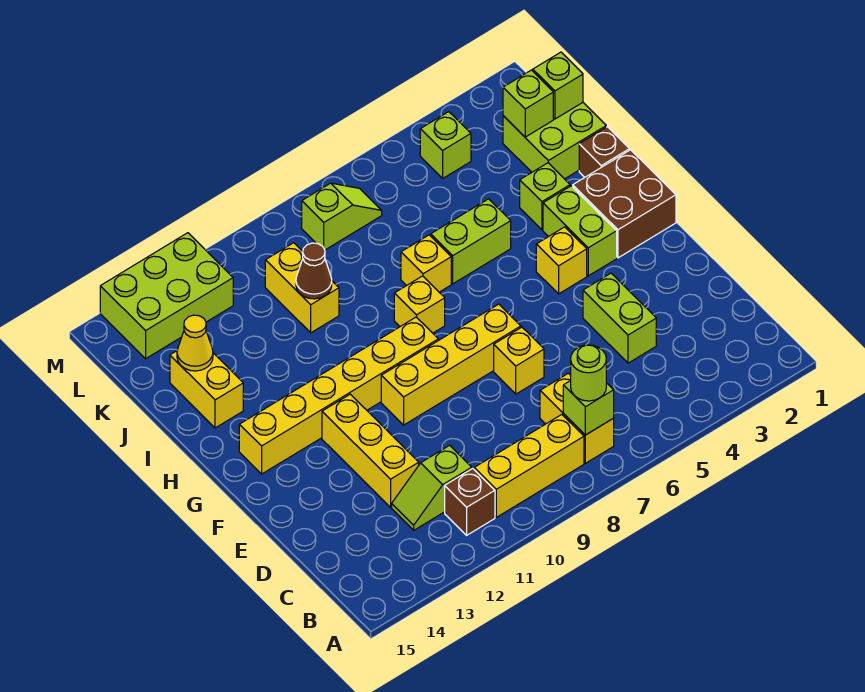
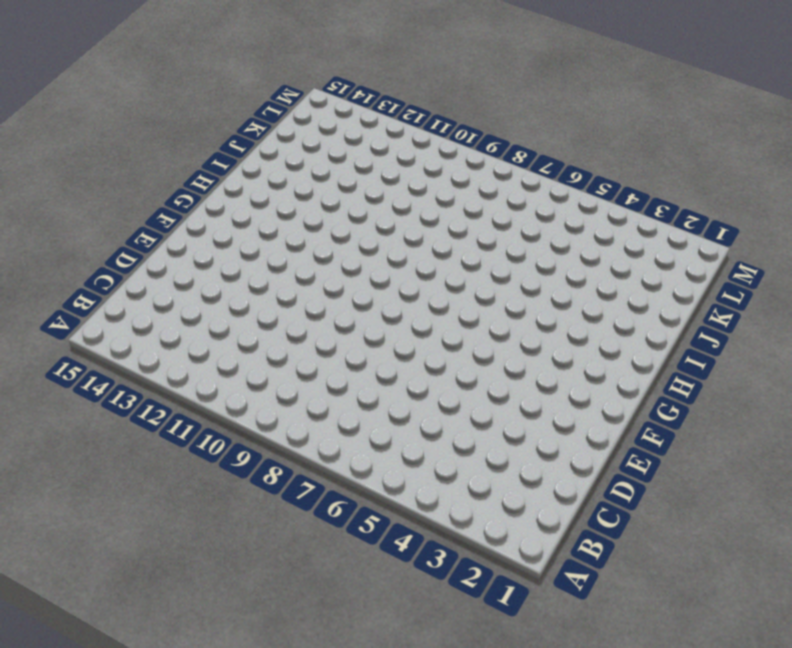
none -> yellow brick B7:C7 level 1
none -> yellow brick B8:B10 level 1
none -> brown brick B11 level 1

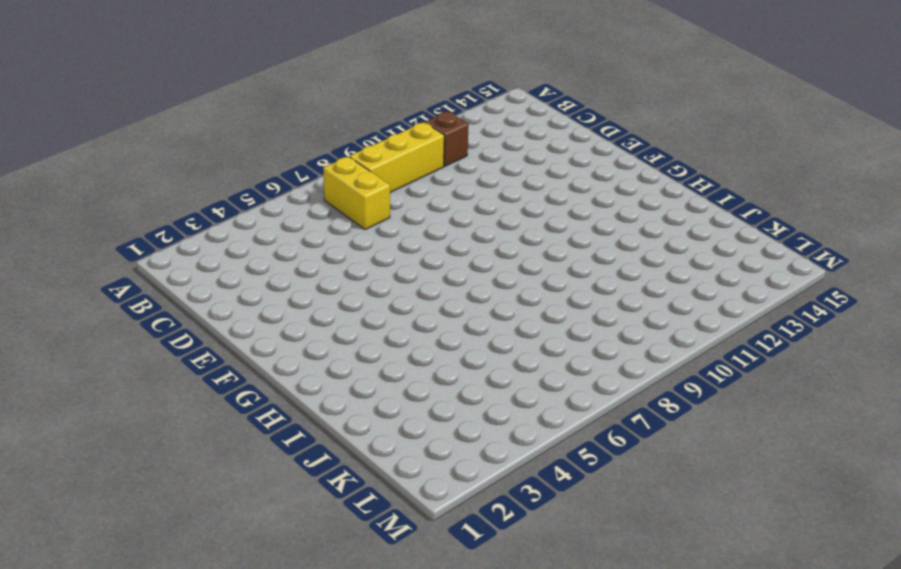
none -> lime slope C11:C12 level 1 top 11
none -> lime brick D4:E4 level 1
none -> yellow brick D12:F12 level 1

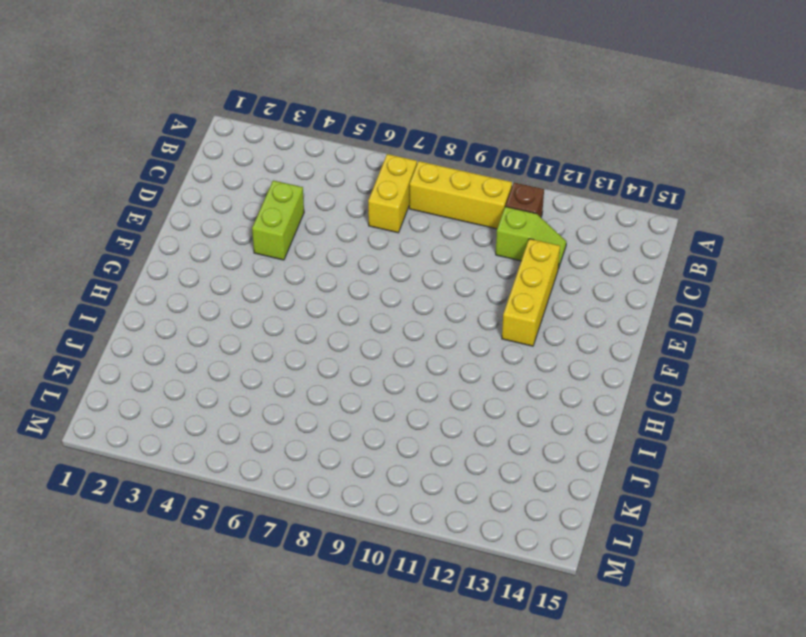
none -> yellow brick E7 level 1
none -> yellow brick F7:F10 level 1
none -> brown brick G1:H2 level 1

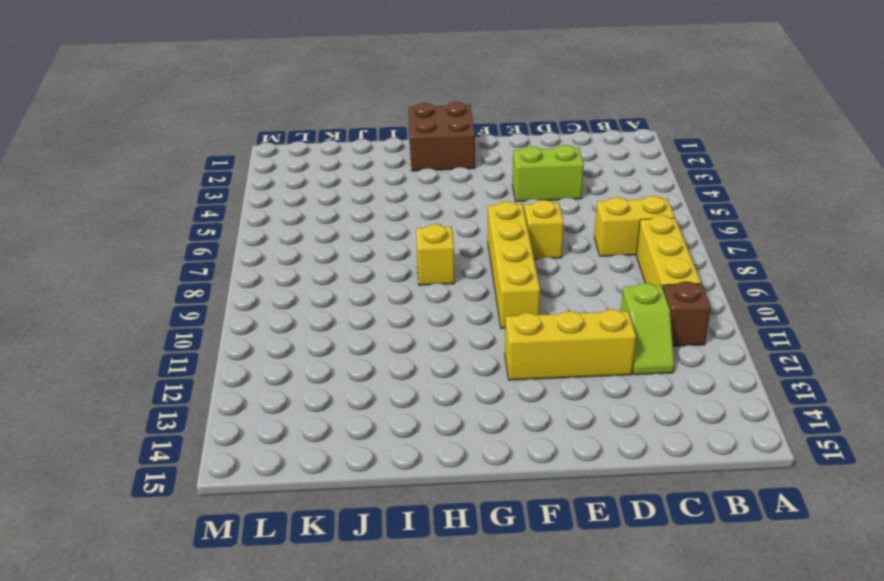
none -> lime brick G3:H3 level 1
none -> yellow brick G4 level 1
none -> yellow brick G9:G14 level 1

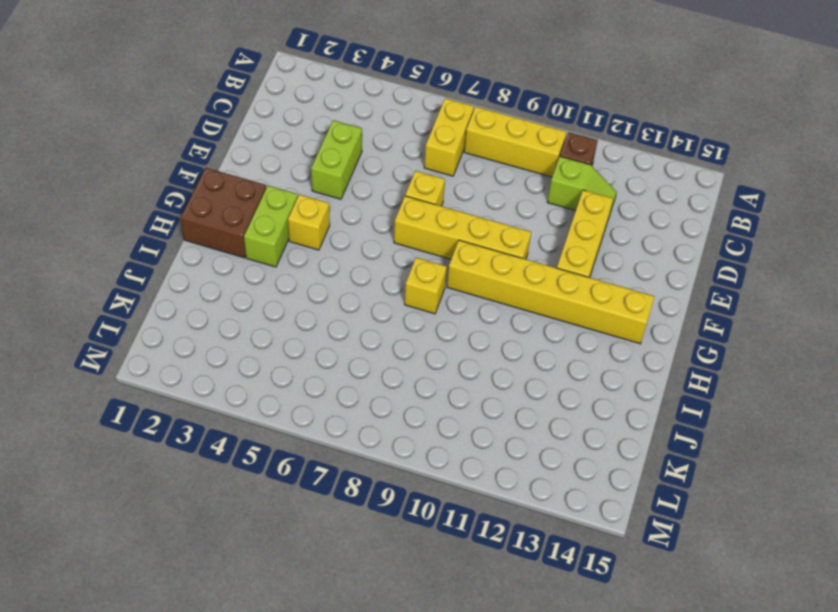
none -> brown brick I1 level 1
none -> lime brick I3 level 1
none -> lime brick I5:I6 level 1

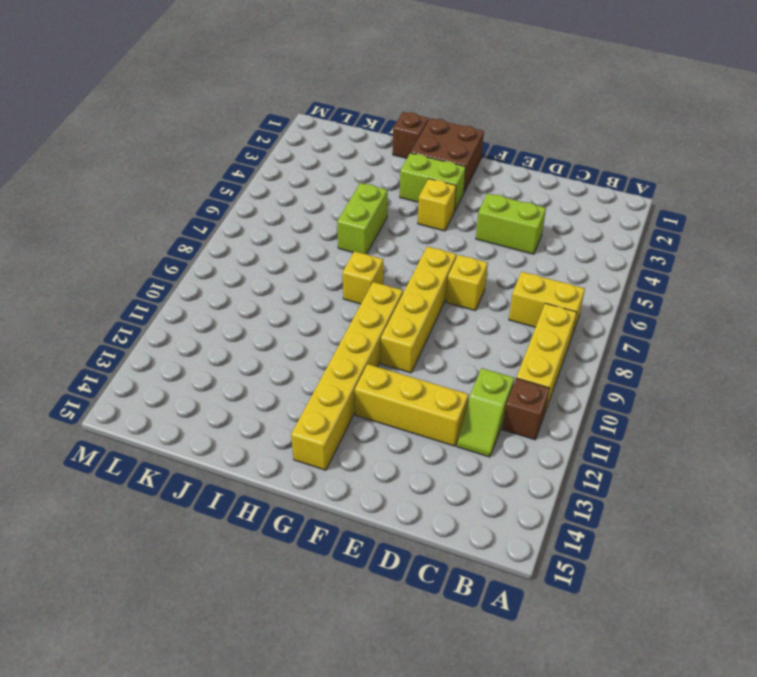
none -> lime brick I3 level 1
none -> yellow brick I7 level 1
none -> yellow brick I14:J14 level 1

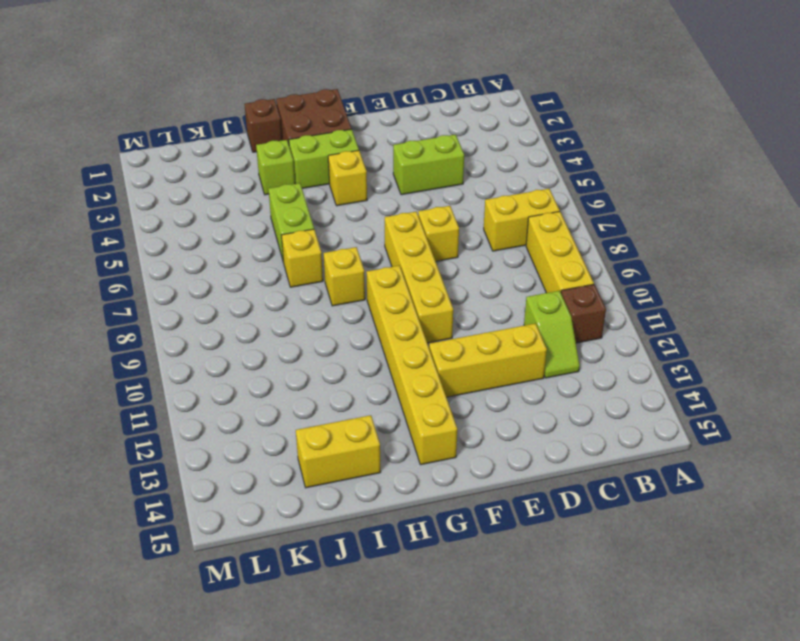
none -> lime brick J1:K2 level 1
none -> yellow brick J10:K10 level 1
none -> lime brick L4 level 1

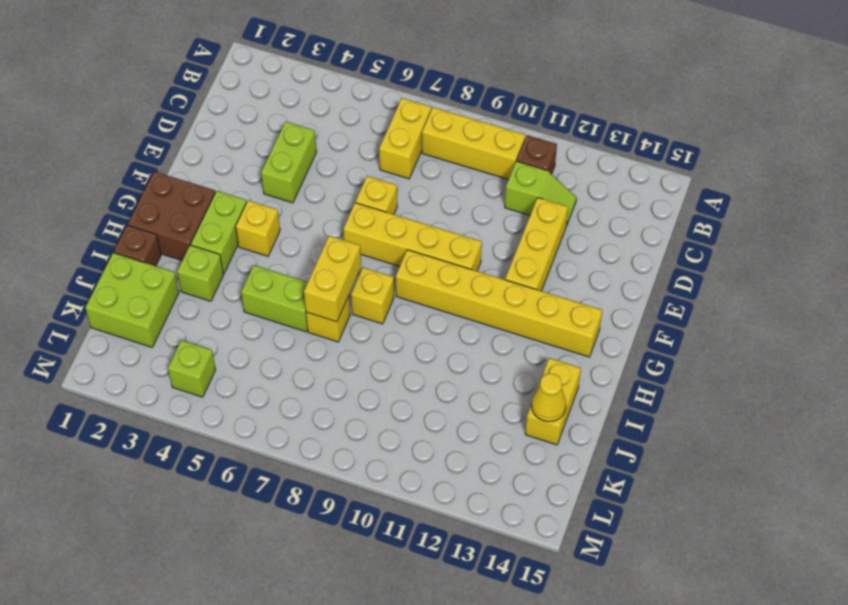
yellow brick H7:I7 level 2 -> yellow brick J10:K10 level 1
none -> lime slope L7:L8 level 1 top 8
none -> lime brick L12:M14 level 1
none -> lime brick B7 level 2

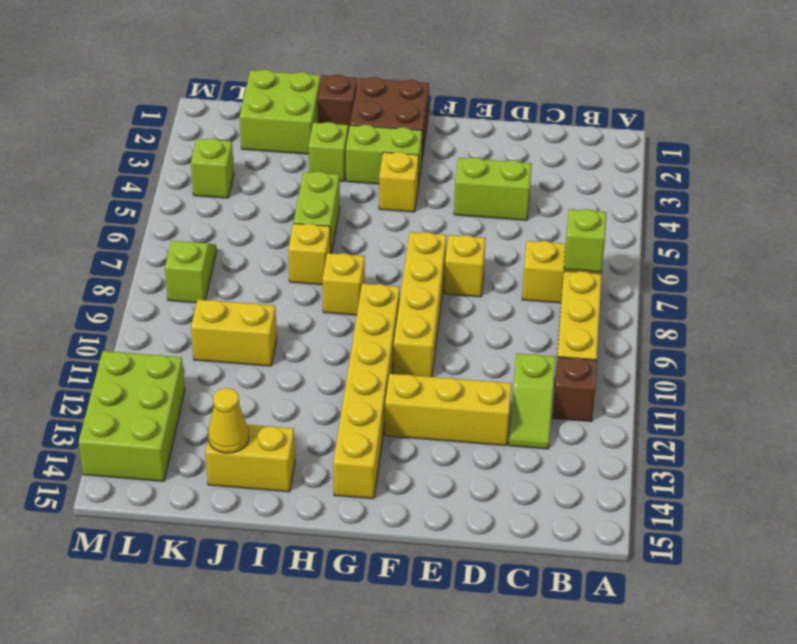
none -> brown cone J10 level 2
none -> lime brick K1 level 2
none -> lime brick K2 level 2

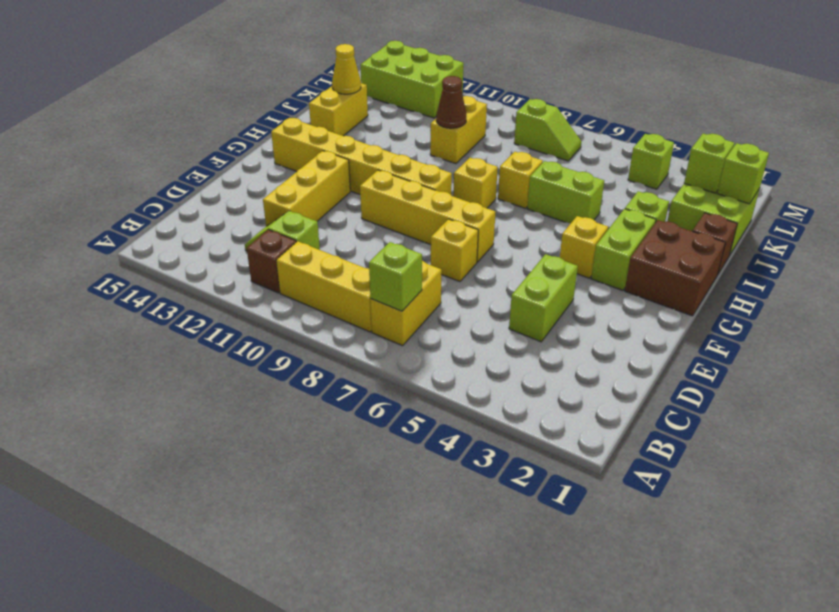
none -> lime round brick B7 level 3

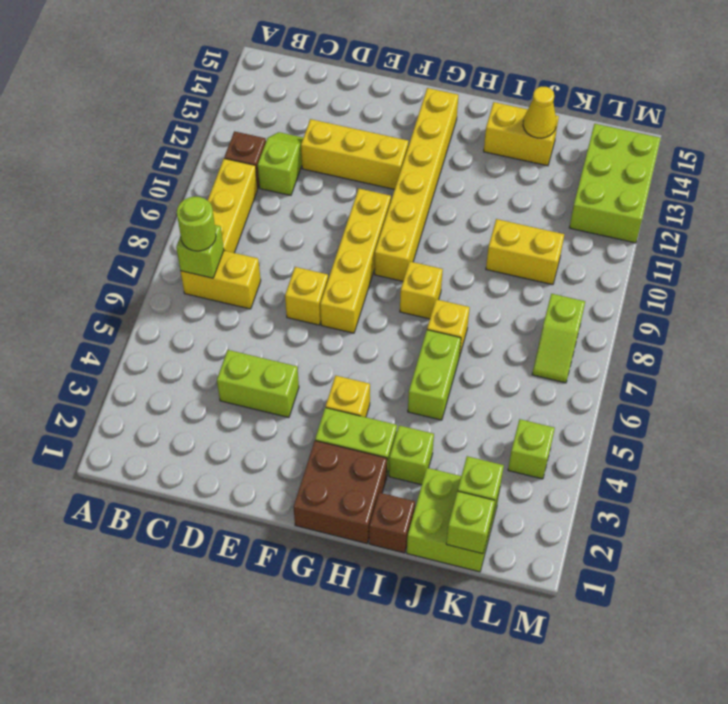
none -> brown cone J10 level 2

